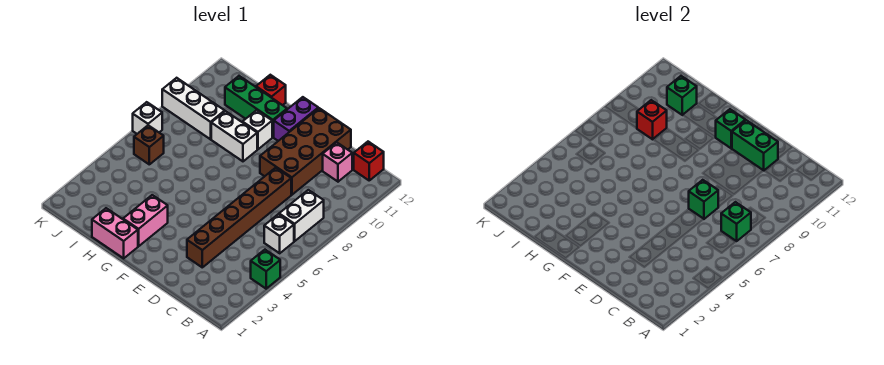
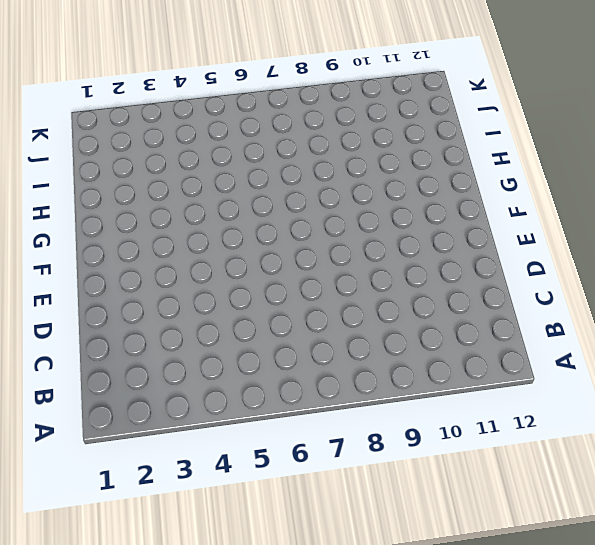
none -> green brick A4 level 1
none -> white brick B6 level 1
none -> white brick B7:B8 level 1

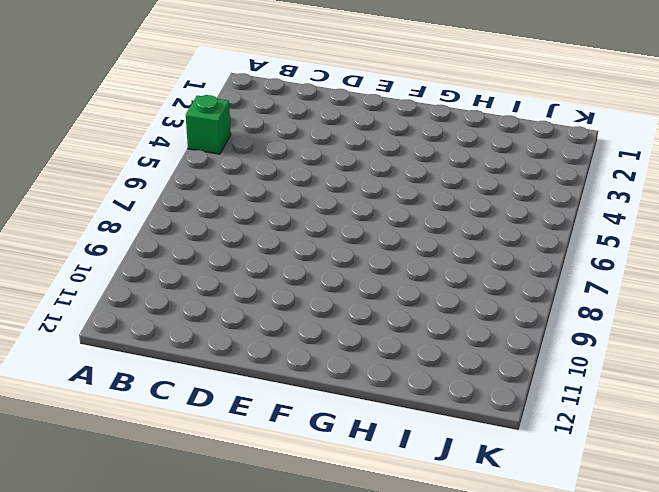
none -> white brick B6 level 1
none -> white brick B7:B8 level 1
none -> red brick B12 level 1

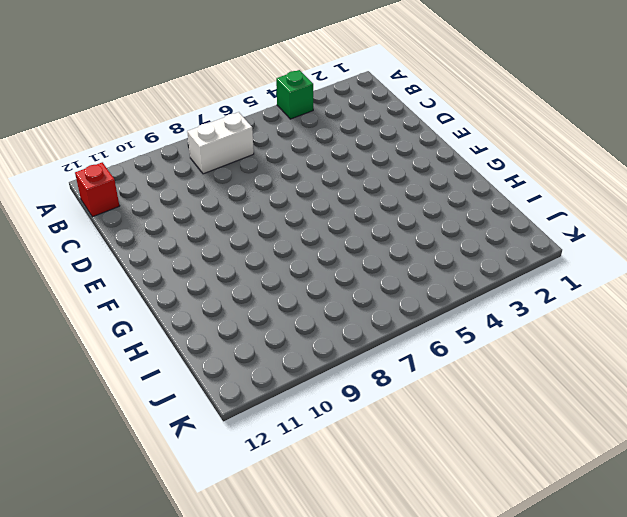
none -> white brick B6 level 1
none -> pink brick C11 level 1
none -> brown brick D3:D8 level 1

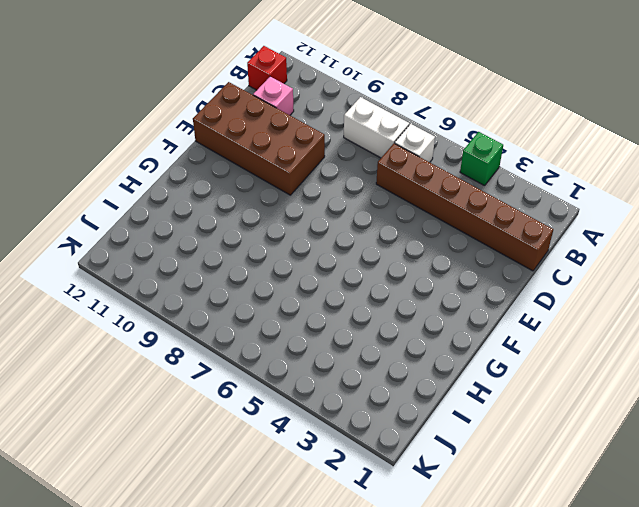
brown brick C1:C6 level 1 -> brown brick D3:D8 level 1
none -> purple brick F11:F12 level 1
none -> pink brick G1:H1 level 1
none -> pink brick G2:G3 level 1

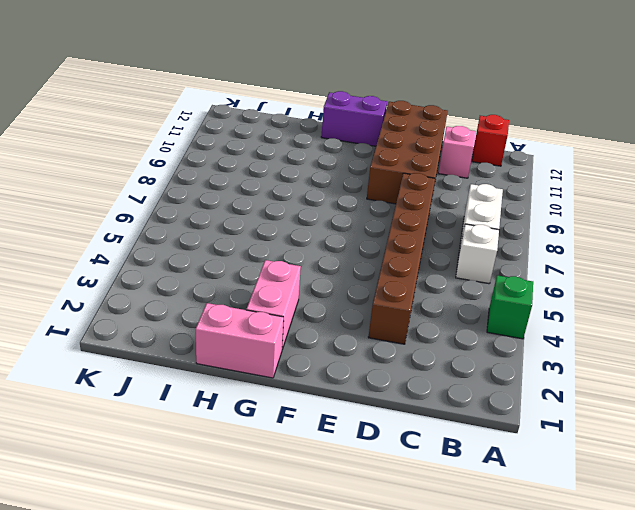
purple brick F12:G12 level 1 -> purple brick F11:F12 level 1
none -> white brick G9:H9 level 1
none -> white brick G10 level 1
none -> green brick G11:I11 level 1

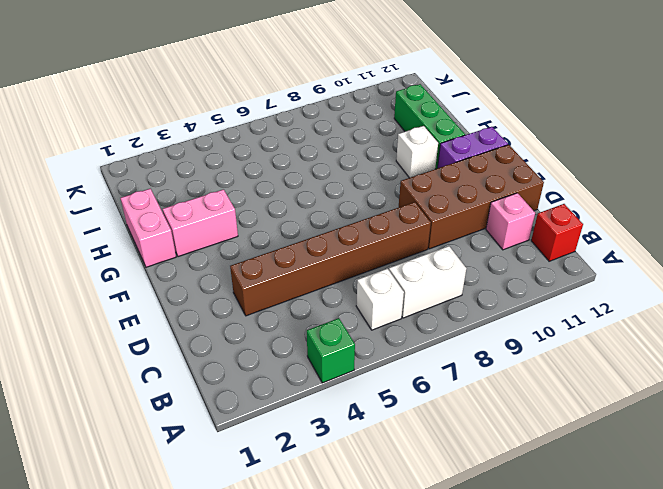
none -> white brick G9:H9 level 1
none -> red brick H12 level 1
none -> white brick I9:K9 level 1

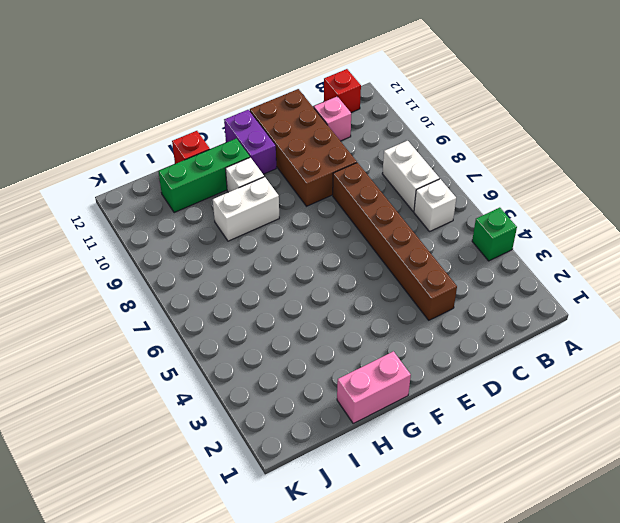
none -> pink brick G2:G3 level 1
none -> white brick I9:K9 level 1
none -> brown brick J6 level 1

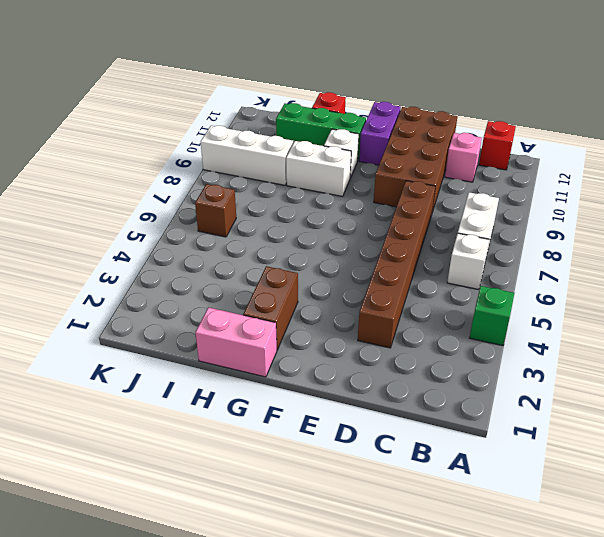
brown brick G2:G3 level 1 -> pink brick G2:G3 level 1
none -> white brick K7 level 1
none -> green brick B7 level 2
none -> green brick D7 level 2

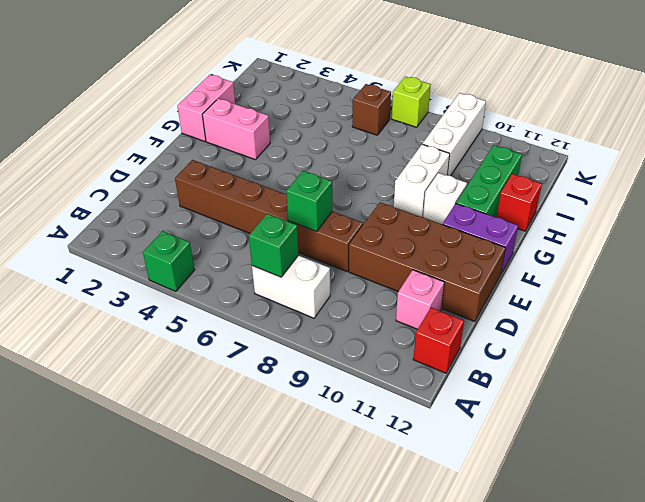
lime brick K7 level 1 -> white brick K7 level 1
none -> white brick B6 level 1
none -> green brick D11:E11 level 2
none -> green brick F11 level 2

